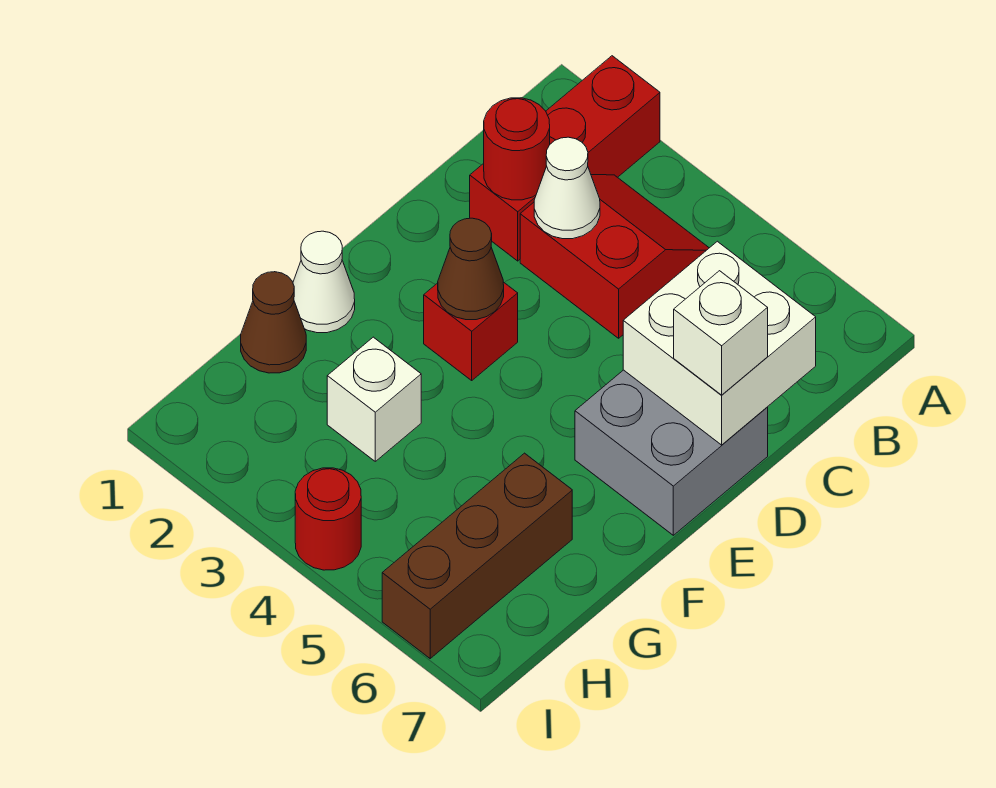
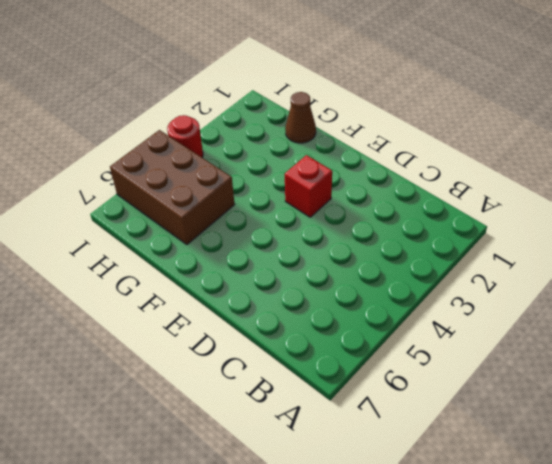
brown brick G5:I6 level 1 -> brown brick G6:I6 level 1
none -> red brick A2:C2 level 1
none -> red slope B3:C4 level 1 top C
none -> grey brick D6:E7 level 1

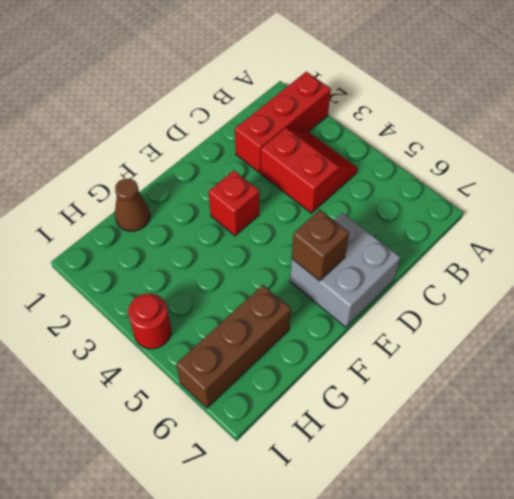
brown brick E6 level 2 -> none
none -> white cone F1 level 1
none -> white brick G3 level 1
none -> red round brick C2 level 2

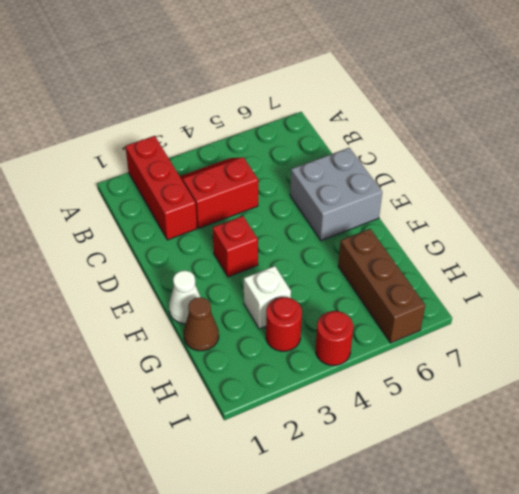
red round brick H3 level 1 -> red round brick C2 level 2
none -> white cone C3 level 2
none -> white brick C6:D7 level 2
none -> brown cone E3 level 2

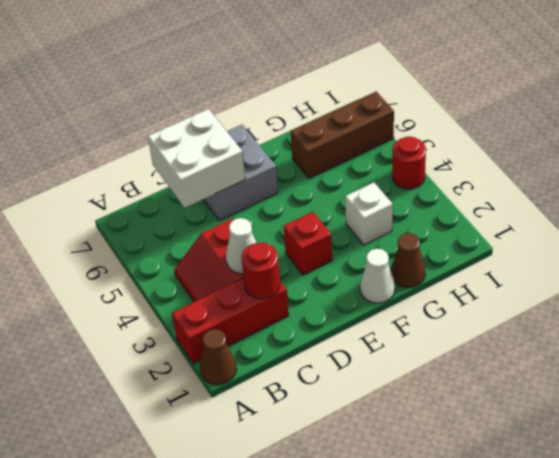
brown cone A1 level 1 -> brown cone E3 level 2
none -> white brick D7 level 3

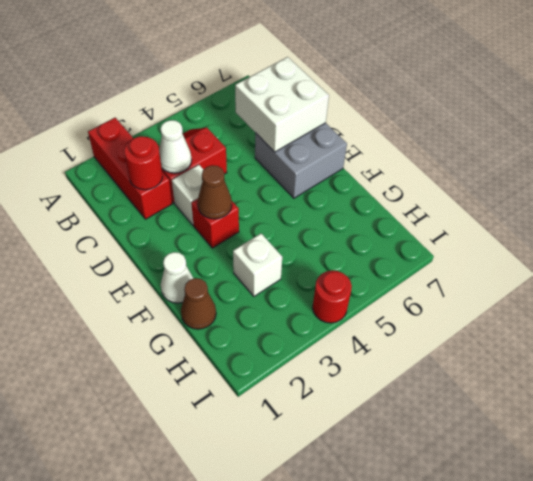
white brick D3 level 1 -> white brick D7 level 3
none -> brown brick G6:I6 level 1

